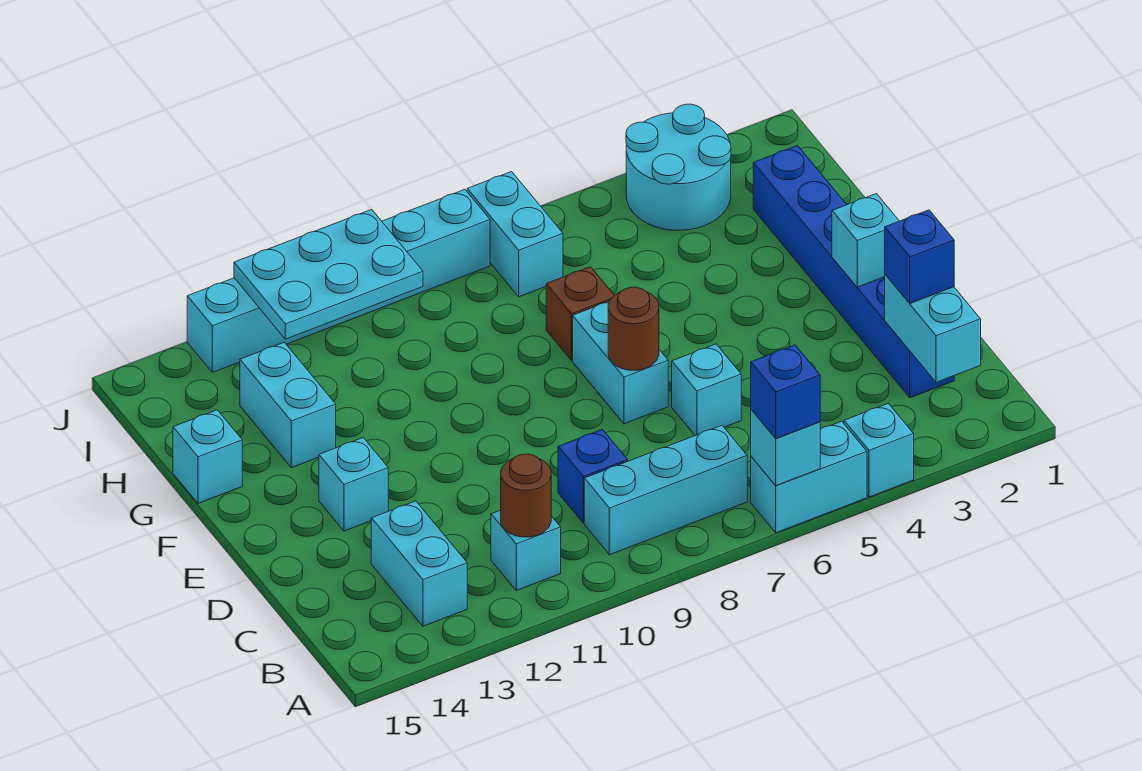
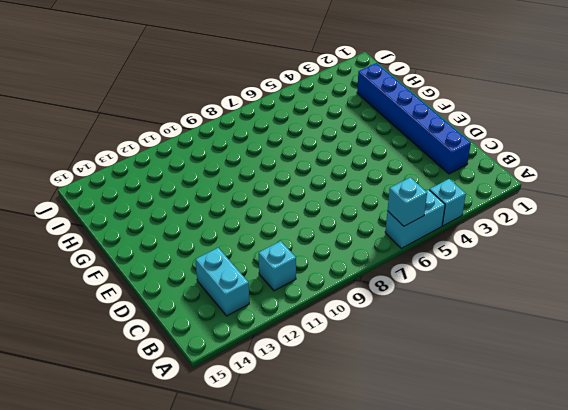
none -> cyan brick B7:B9 level 1
none -> blue brick C9 level 1
none -> cyan brick D6 level 1

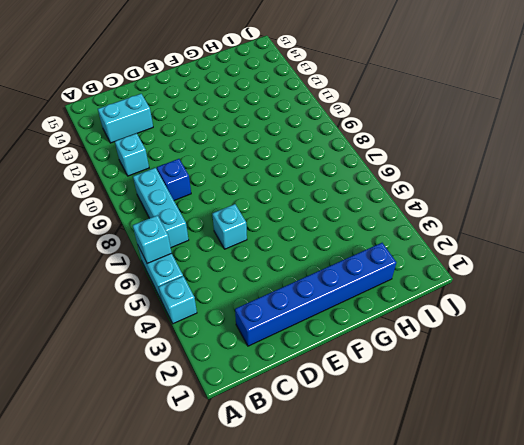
none -> cyan brick E7:F7 level 1
none -> cyan brick E13 level 1
none -> brown brick G7 level 1

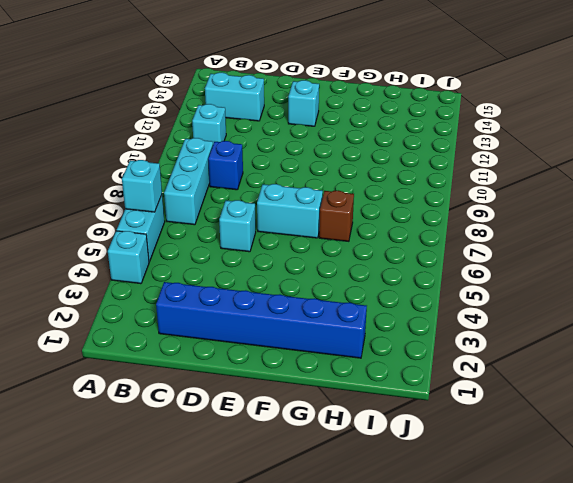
none -> cyan brick G13:H13 level 1
none -> cyan brick G15 level 1
none -> cyan round brick I3:J4 level 1

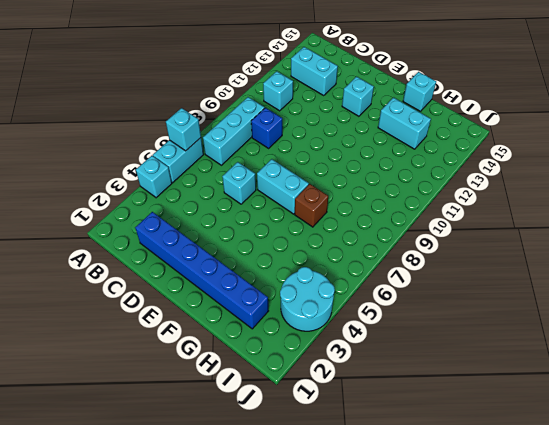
none -> cyan brick I7:J7 level 1
none -> cyan brick J8:J13 level 1
none -> cyan brick B2:C2 level 2

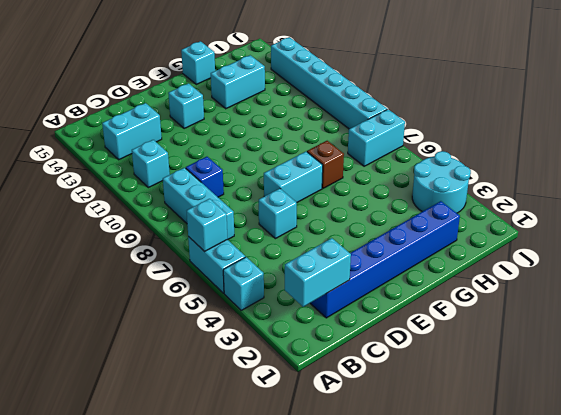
none -> brown round brick B11 level 2
none -> cyan brick E2 level 2
none -> brown round brick E7 level 2

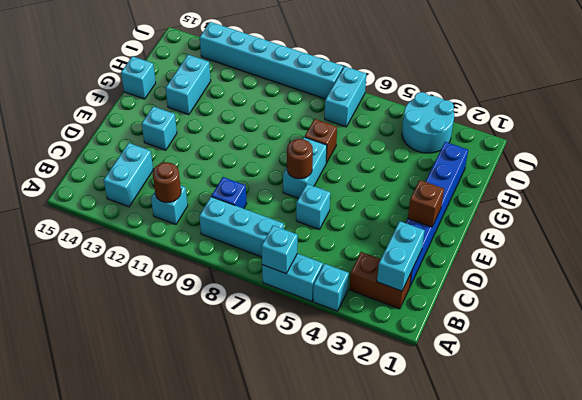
brown brick B2:B3 level 1 -> none
brown brick E2 level 2 -> cyan brick E2 level 2
none -> cyan plate I10:J12 level 2
none -> blue brick A6 level 3
none -> blue brick C2 level 3

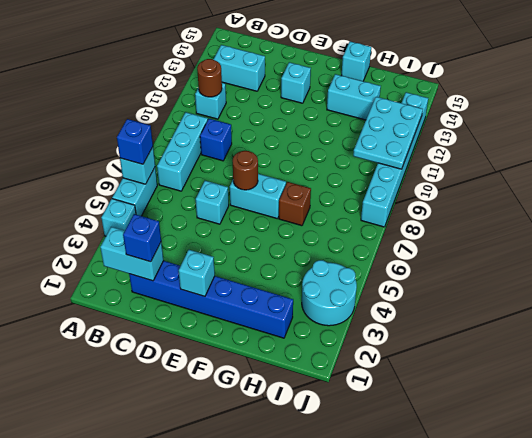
none -> cyan brick I7:J7 level 1

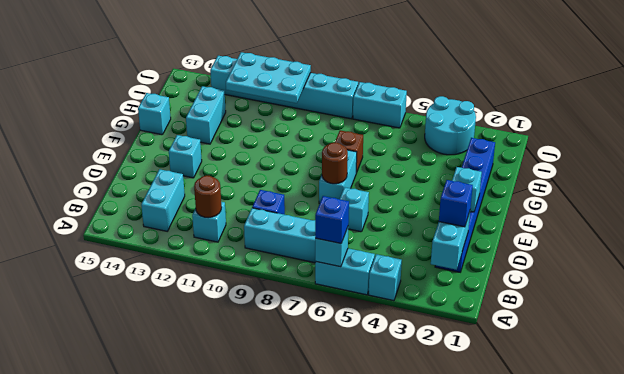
cyan brick J6:J7 level 1 -> cyan brick I7:J7 level 1

